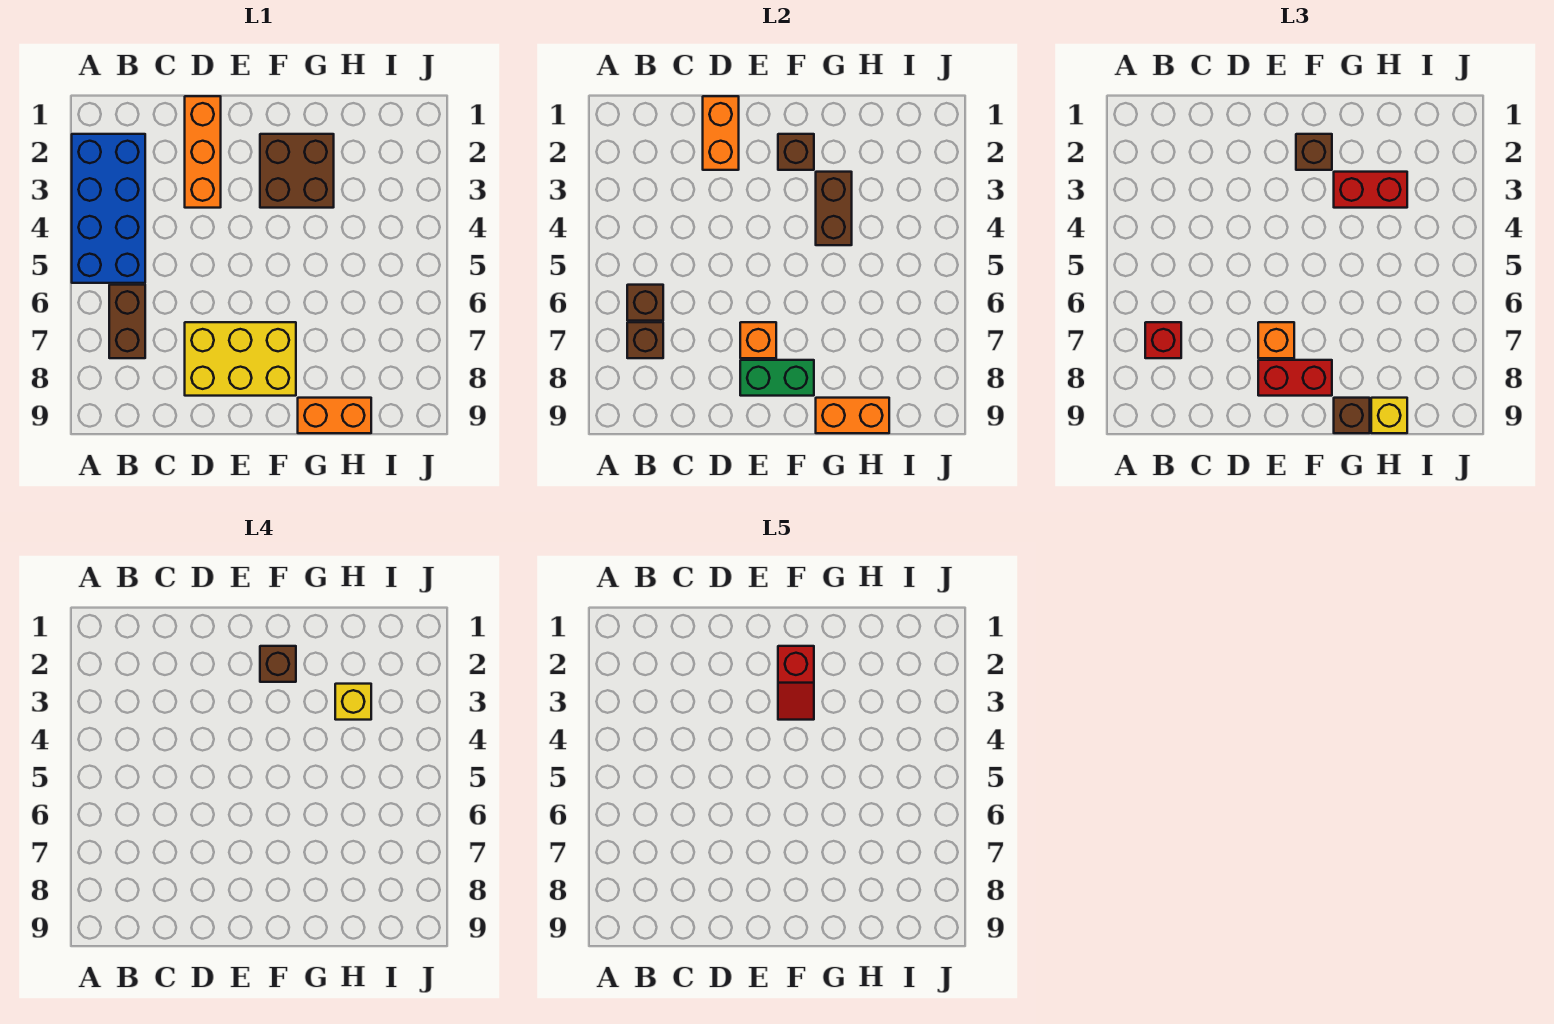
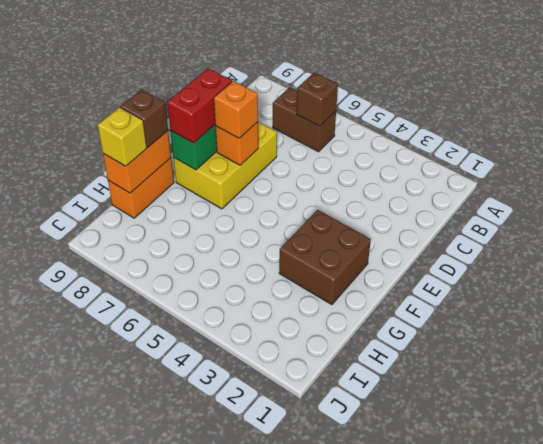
none -> blue brick A2:B5 level 1
none -> orange brick D1:D3 level 1
none -> brown brick B7 level 2

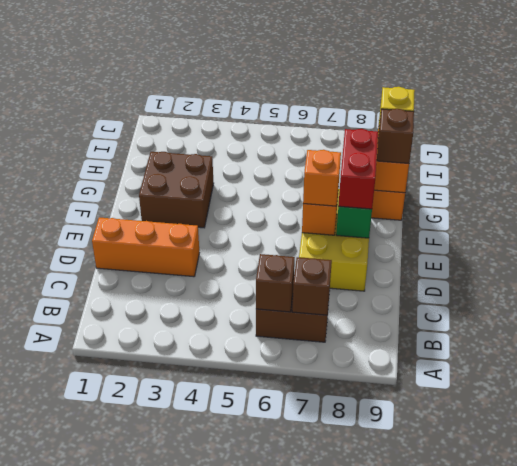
none -> blue brick A2:B5 level 1
none -> orange brick D1:D2 level 2
none -> brown brick F2 level 2

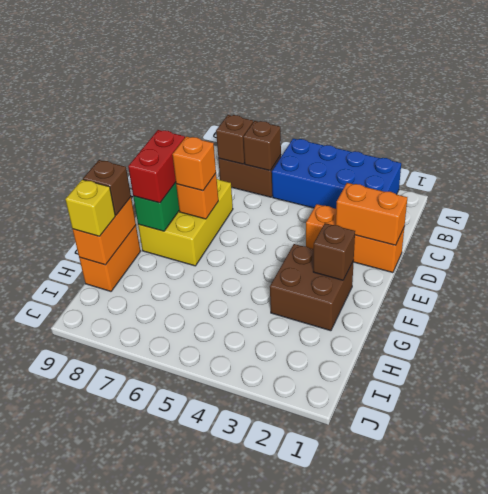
none -> brown brick G3:G4 level 2
none -> red brick B7 level 3
none -> brown brick F2 level 3

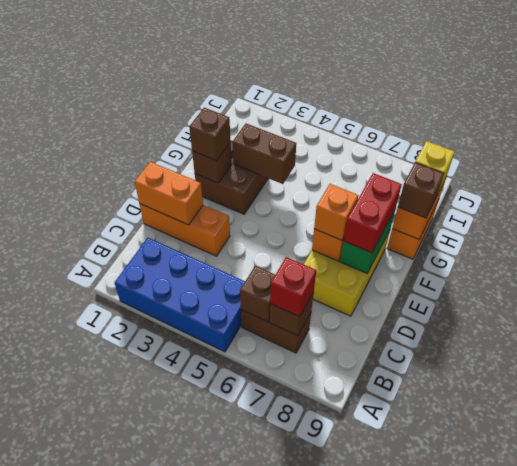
none -> red brick G3:H3 level 3
none -> brown brick F2 level 4
none -> yellow brick H3 level 4

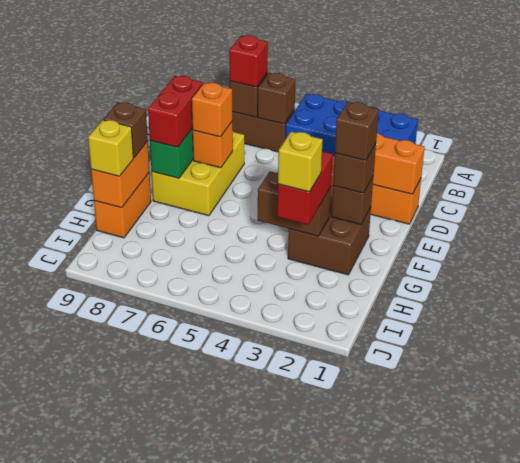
none -> red slope F2:F3 level 5 top 2

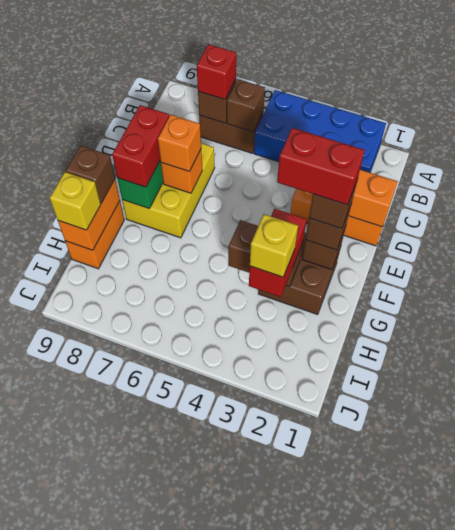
red brick F2:F3 level 5 -> red slope F2:F3 level 5 top 2

